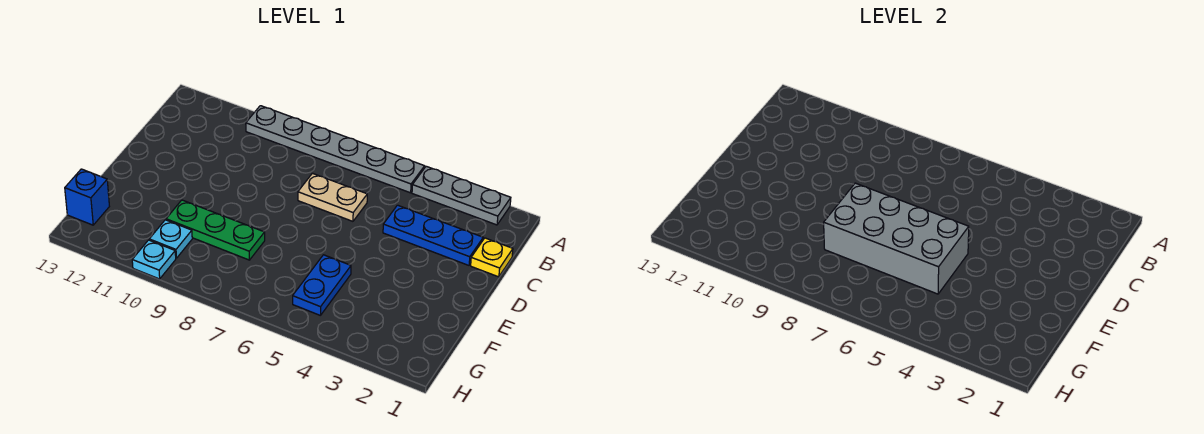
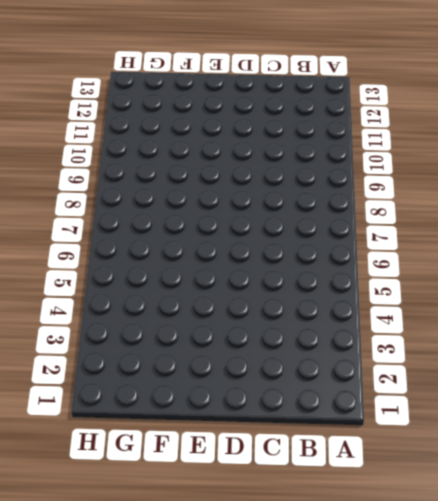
none -> grey plate A2:A4 level 1
none -> grey plate A5:A10 level 1

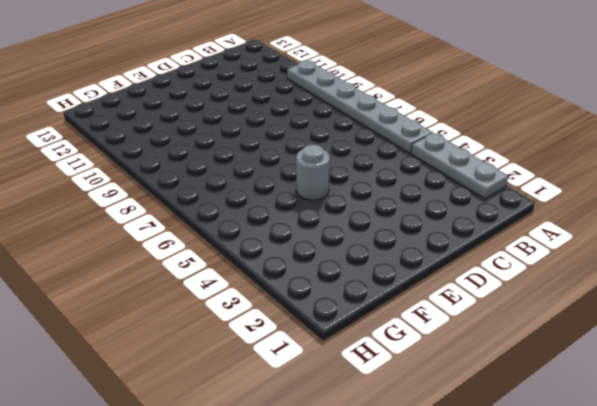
grey round brick E5 level 1 -> none
none -> yellow plate C1 level 1
none -> blue plate C2:C4 level 1

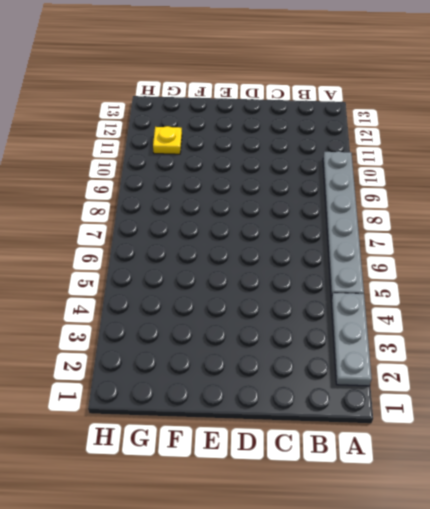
yellow plate G11 level 1 -> yellow plate C1 level 1
none -> blue plate C2:C4 level 1
none -> tan plate C6:C7 level 1

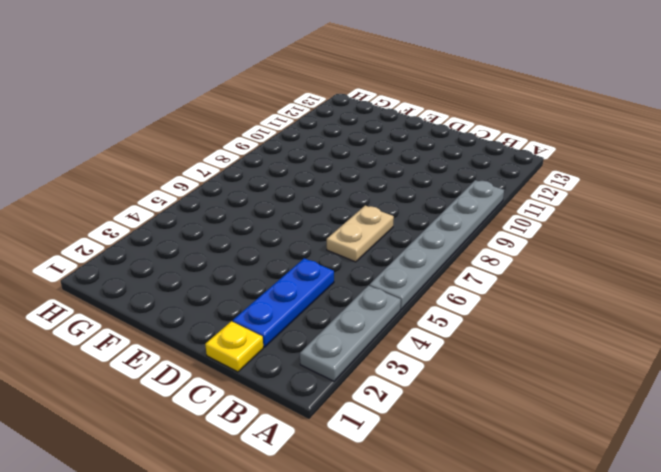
none -> blue plate F5:G5 level 1
none -> green plate F8:F10 level 1

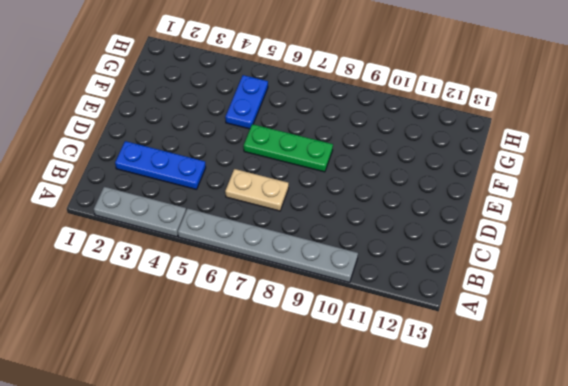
green plate E6:E8 level 1 -> green plate F8:F10 level 1
none -> yellow plate C1 level 1
none -> cyan plate G10 level 1

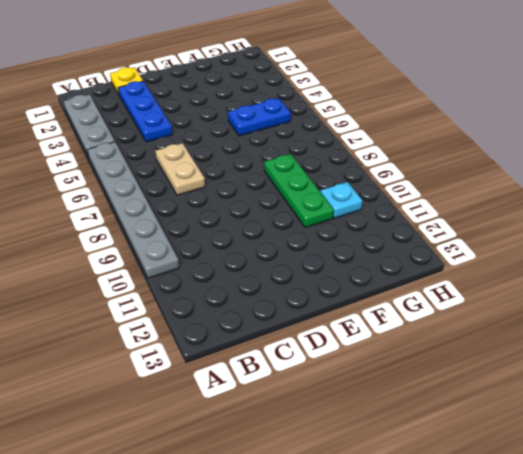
none -> blue brick G13 level 1
none -> cyan plate H10 level 1

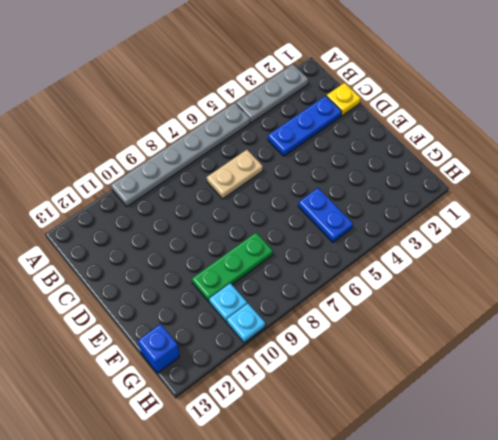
none -> grey brick E5:F8 level 2

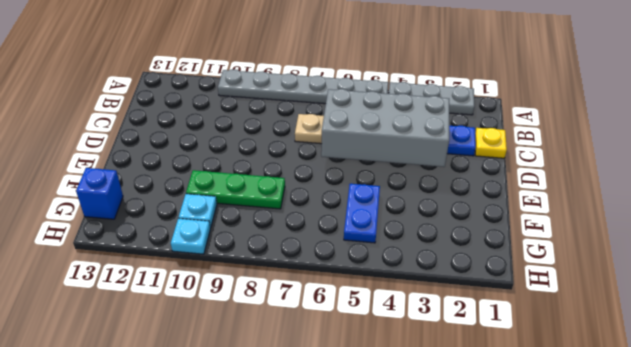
grey brick C3:D6 level 2 -> grey brick E5:F8 level 2

